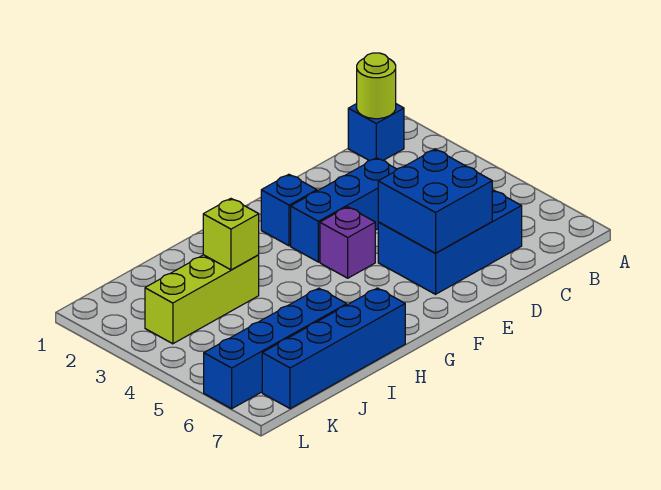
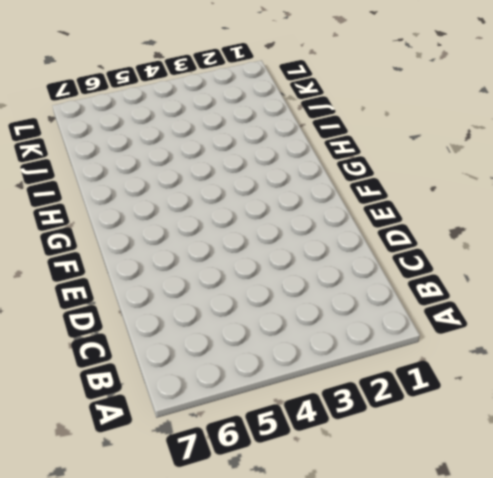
none -> blue brick B1 level 1
none -> blue brick C5:E6 level 1

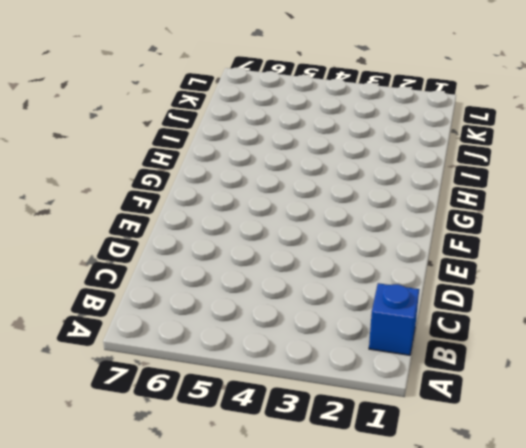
none -> blue brick C5:E6 level 1
none -> blue brick D3:F3 level 1

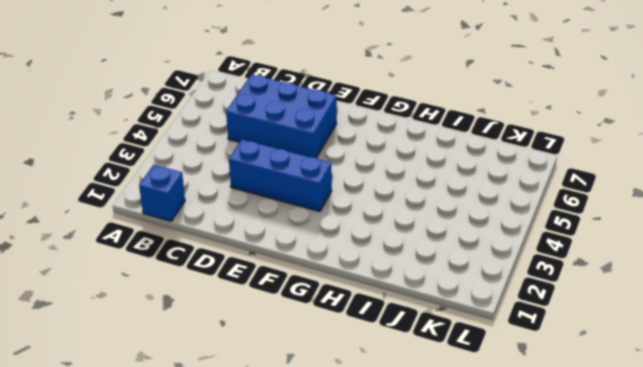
none -> blue brick F2 level 1
none -> purple brick F4 level 1

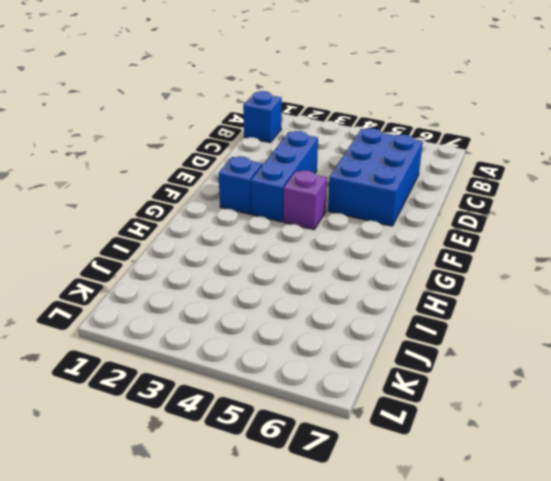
none -> blue brick H7:K7 level 1
none -> lime brick I3:K3 level 1

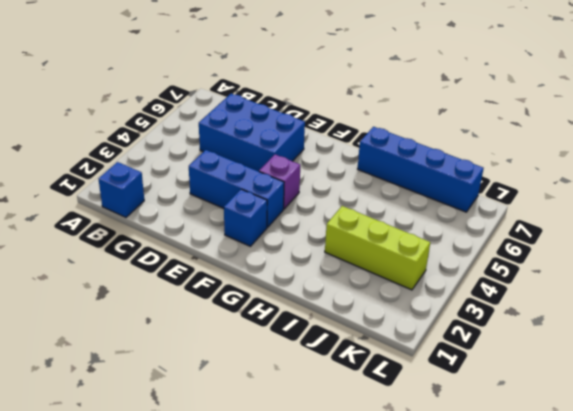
none -> blue brick I6:L6 level 1
none -> lime round brick B1 level 2

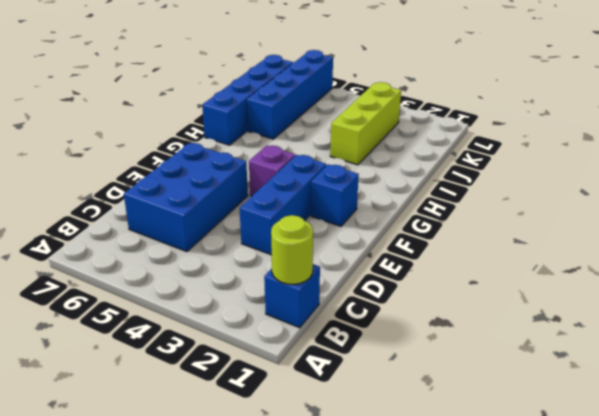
none -> blue brick D5:E6 level 2
none -> lime brick I3 level 2

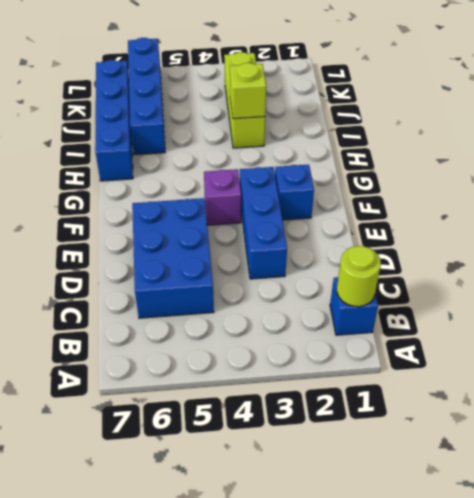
none -> blue brick D5:E6 level 2

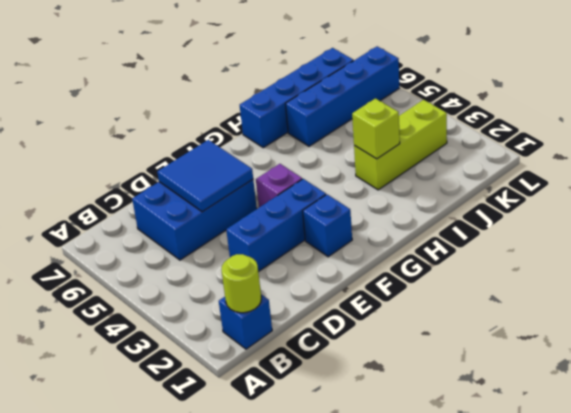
blue tile D5:E6 level 2 -> blue brick D5:E6 level 2

